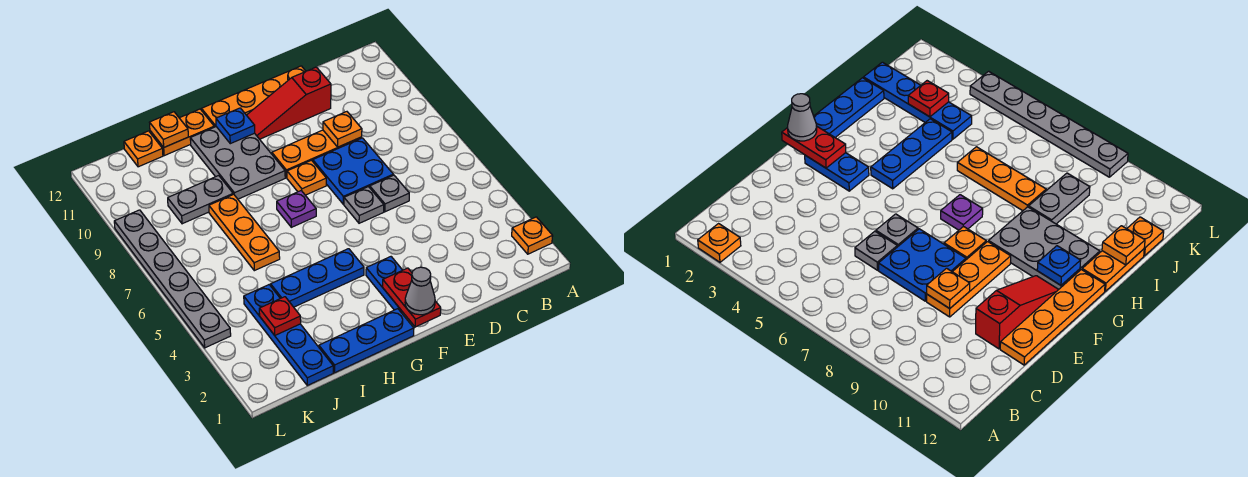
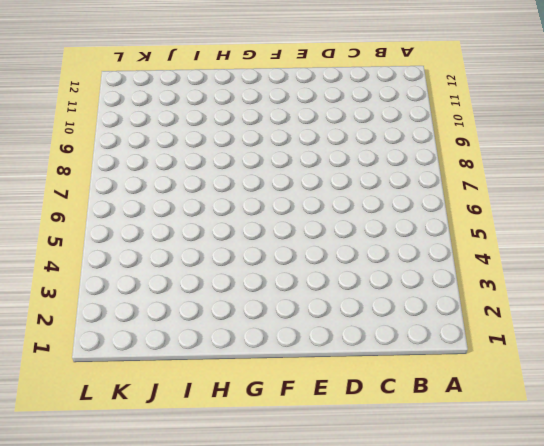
none -> orange plate A2 level 1
none -> grey plate D6 level 1
none -> blue plate D7:E8 level 1

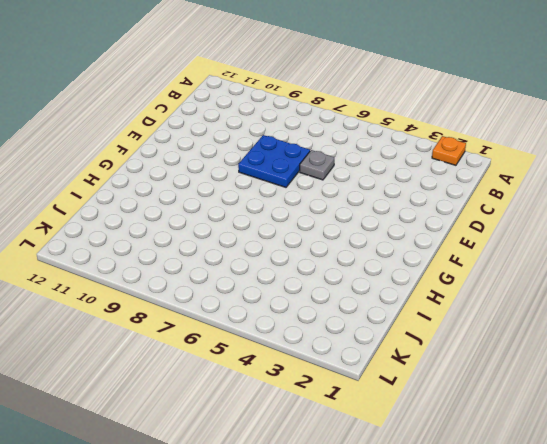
none -> orange plate D9:F9 level 1
none -> red slope D11:F11 level 1 top D
none -> orange plate D12:G12 level 1

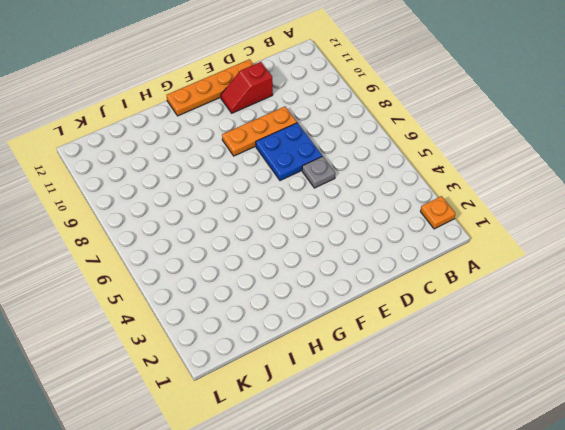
red slope D11:E11 level 1 top D -> red slope D11:F11 level 1 top D
none -> grey plate E6 level 1
none -> blue plate F2:F3 level 1
none -> orange plate F8 level 1

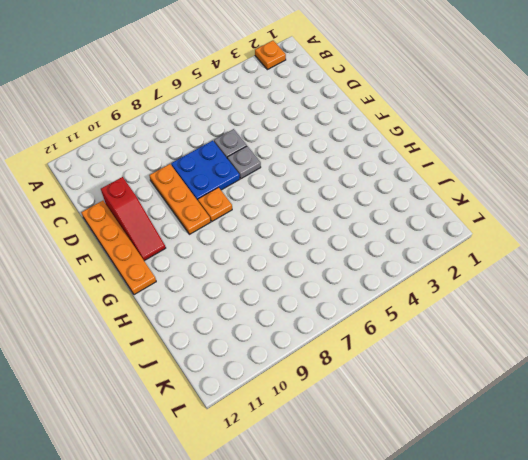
none -> blue plate F2:F3 level 1
none -> blue plate G1:I1 level 1
none -> blue plate G4:I4 level 1

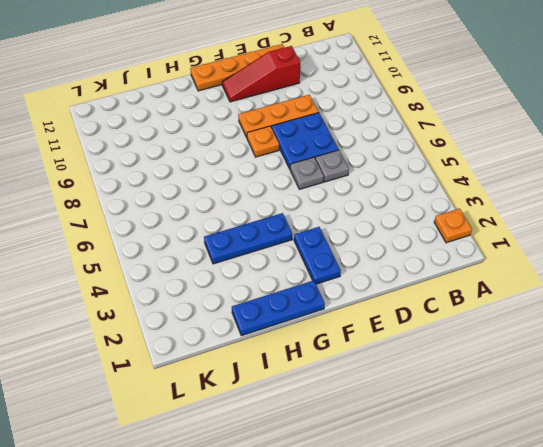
none -> purple plate G7 level 1
none -> grey plate G9:H11 level 1
none -> orange plate H12:I12 level 1

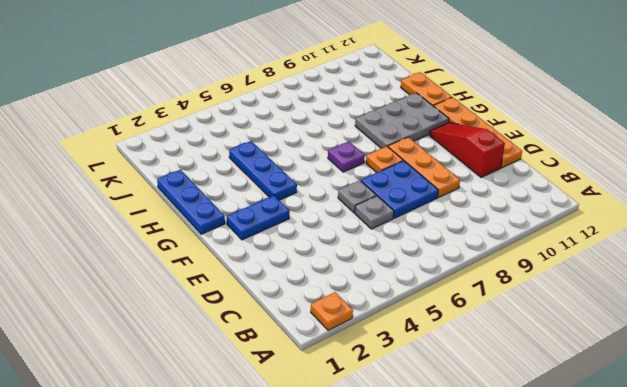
none -> orange plate I6:I8 level 1
none -> grey plate I9:J9 level 1
none -> blue plate J1:J4 level 1

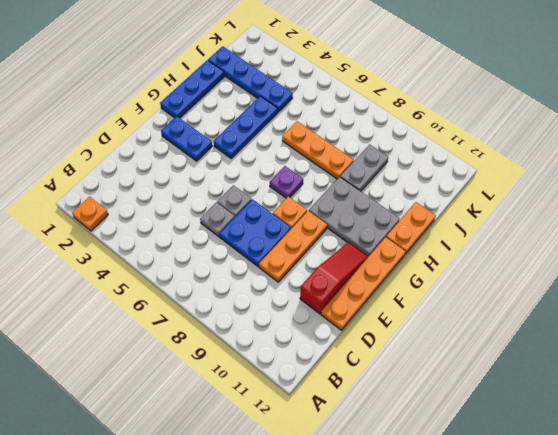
none -> orange plate J12 level 1
none -> grey plate L4:L9 level 1
none -> orange plate D9 level 2

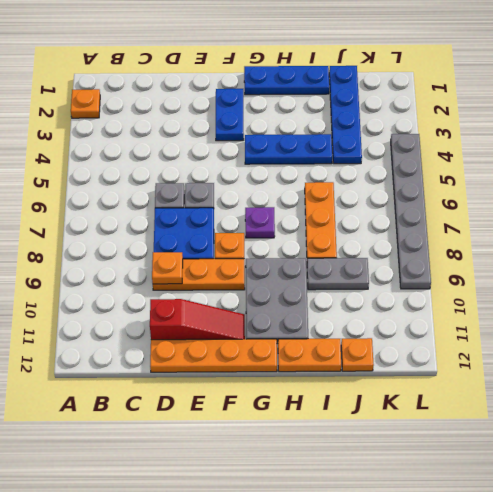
none -> red plate F1:F2 level 2
none -> blue plate G11 level 2
none -> orange plate I12 level 2

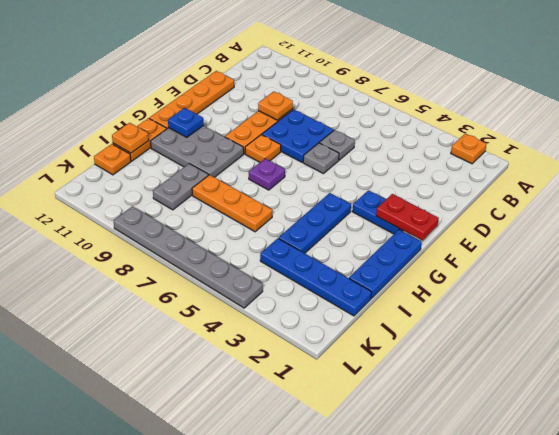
none -> red slope D11:F11 level 1 top D
none -> red plate J3 level 2
none -> grey cone F1 level 3

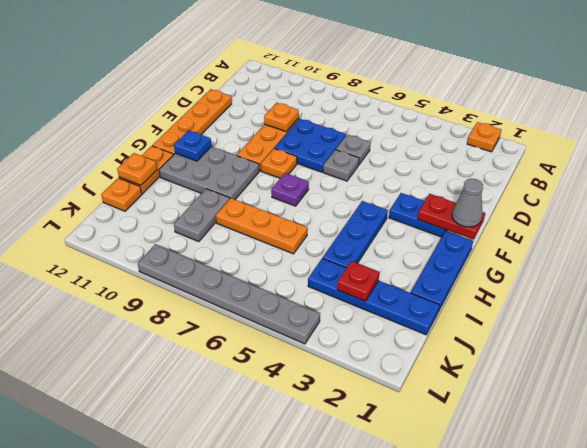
none -> red slope D11:F11 level 1 top D

